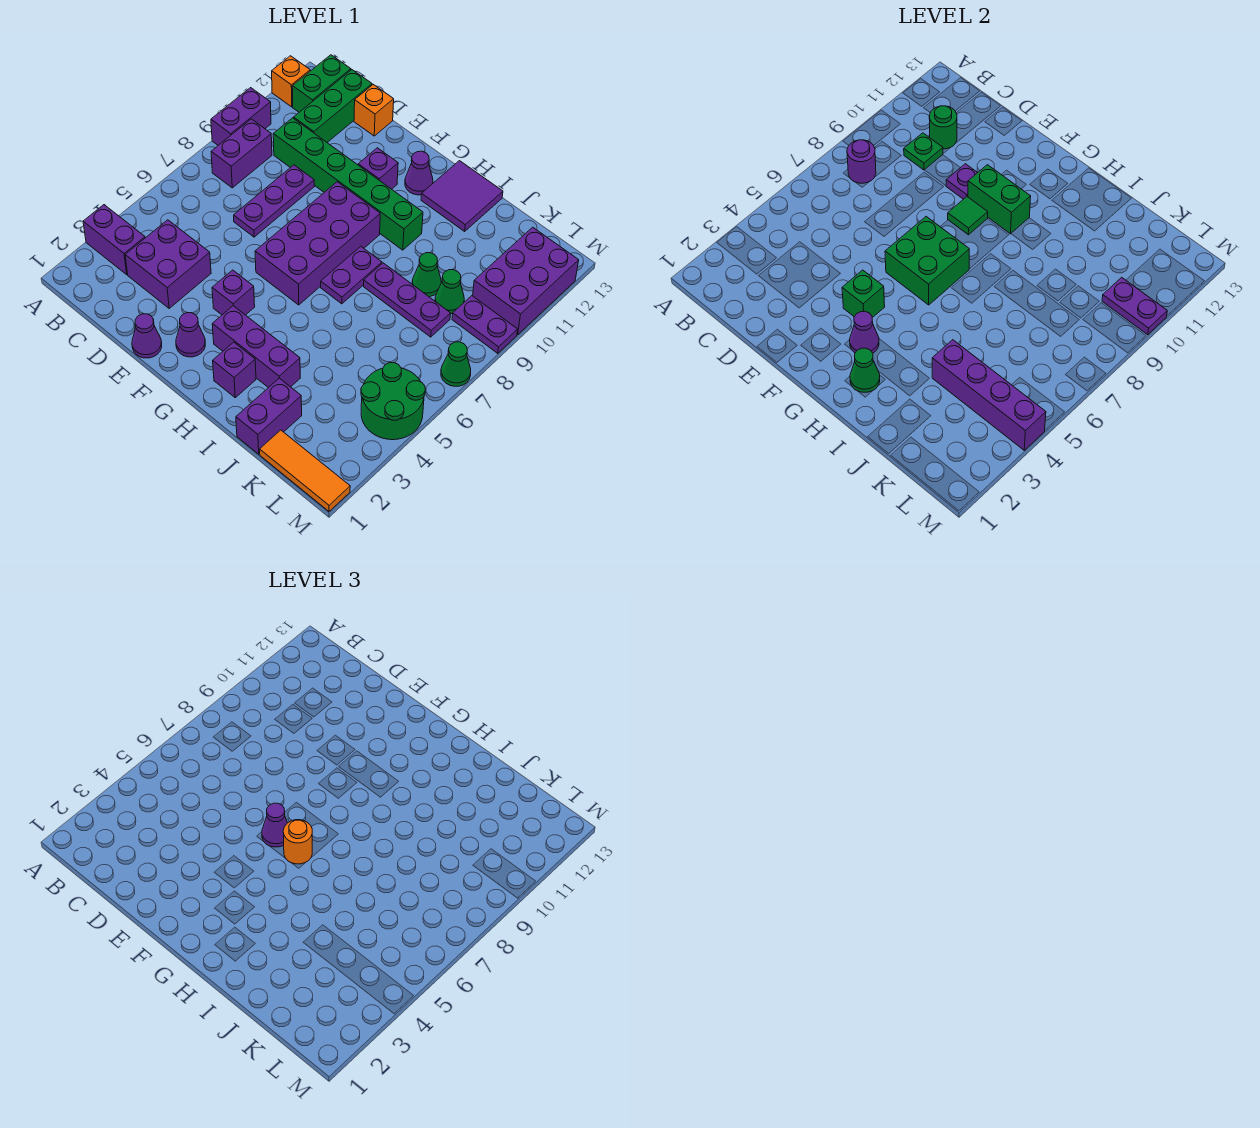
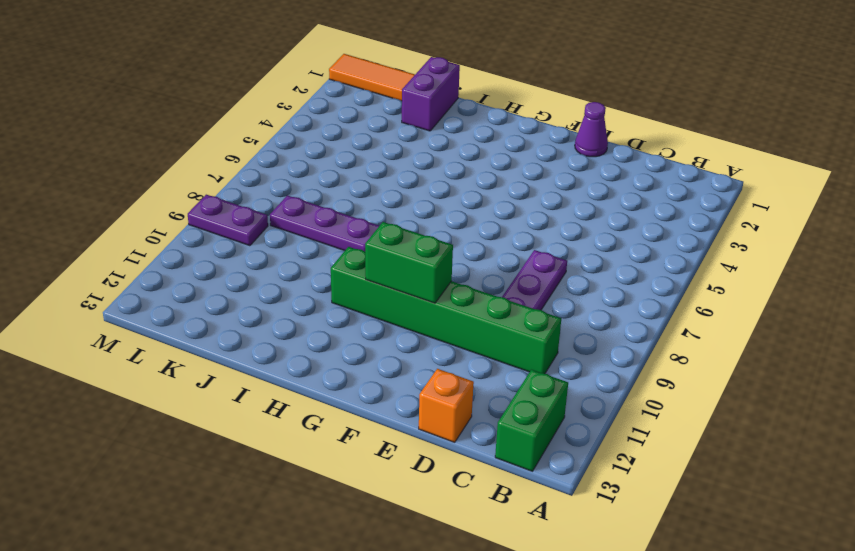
none -> purple brick A3:B3 level 1
none -> purple brick A9:A10 level 1
none -> orange brick A12 level 1
none -> purple brick B8:B9 level 1

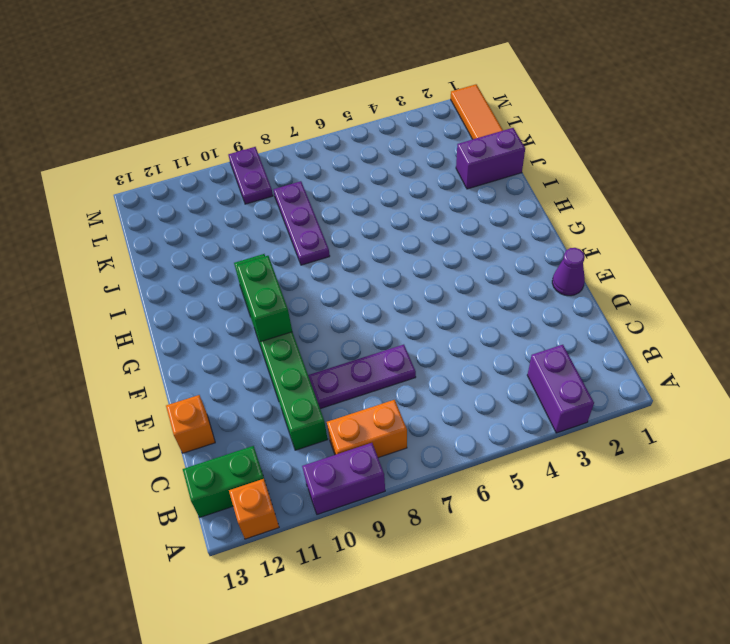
orange brick B8:B9 level 1 -> purple brick B8:B9 level 1
none -> purple brick C3:D4 level 1
none -> green brick C11:C13 level 1
none -> purple cone F2 level 1
none -> purple brick F4 level 1

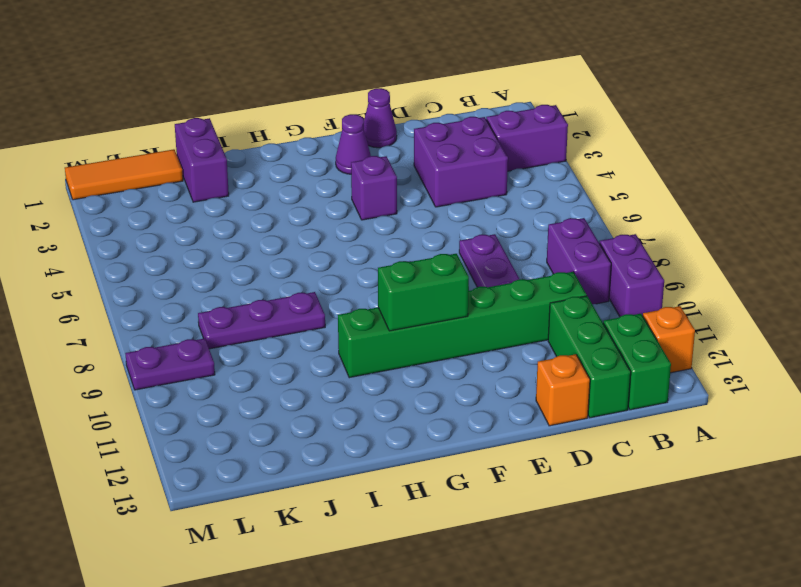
none -> purple brick F6:G9 level 1
none -> purple brick F11 level 1
none -> purple brick G3:I3 level 1
none -> purple cone G12 level 1

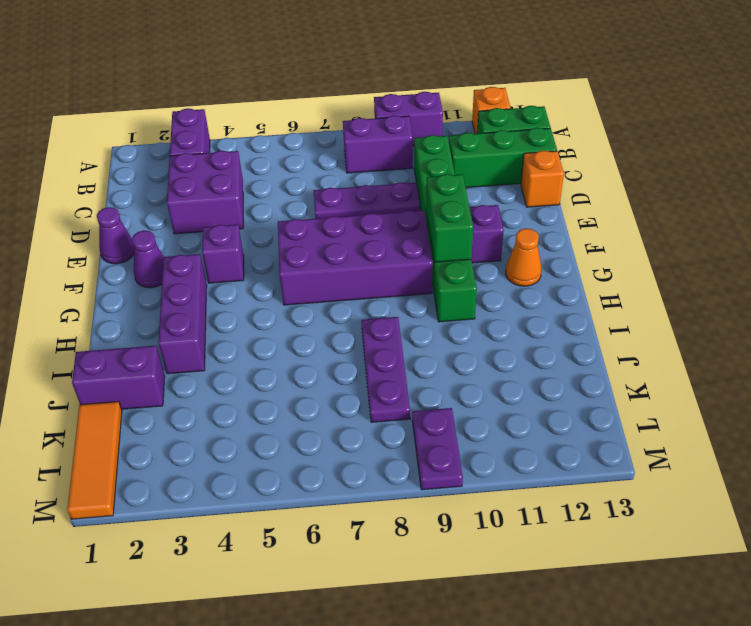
orange cone G12 level 1 -> purple cone G12 level 1
none -> purple brick H2 level 1
none -> purple plate H7:H8 level 1
none -> purple tile H12:I13 level 1
none -> green cone J9 level 1

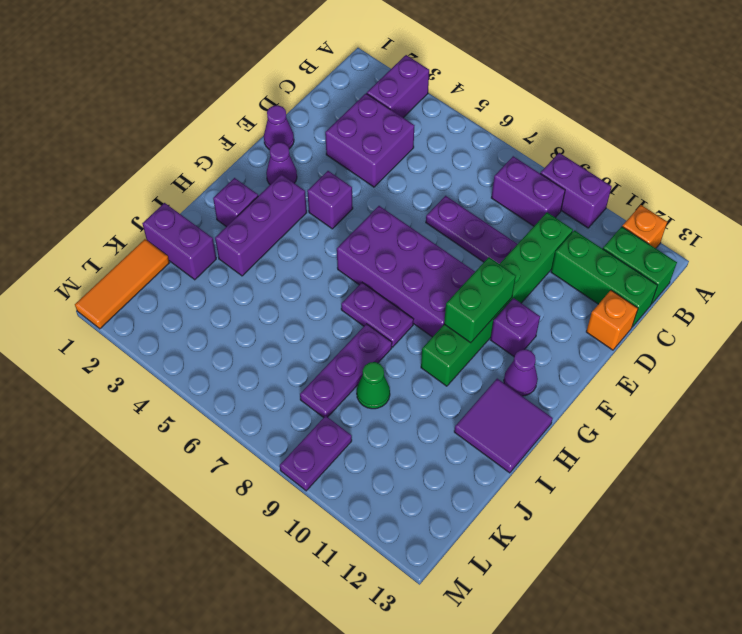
none -> green cone K9 level 1
none -> green round brick L4:M5 level 1
none -> purple brick L10:M12 level 1
none -> green cone M7 level 1

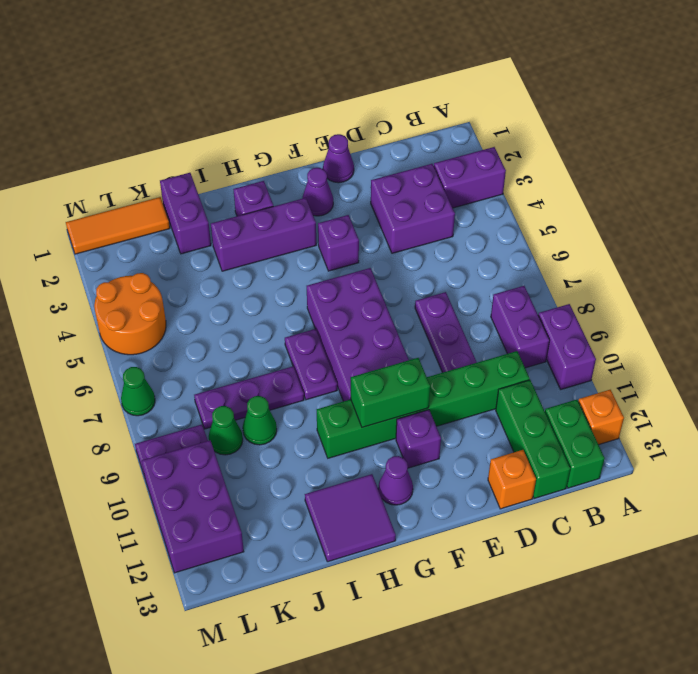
orange round brick L4:M5 level 1 -> green round brick L4:M5 level 1
none -> purple round brick B8 level 2
none -> green plate C10 level 2
none -> green round brick C11 level 2
none -> purple plate E10 level 2

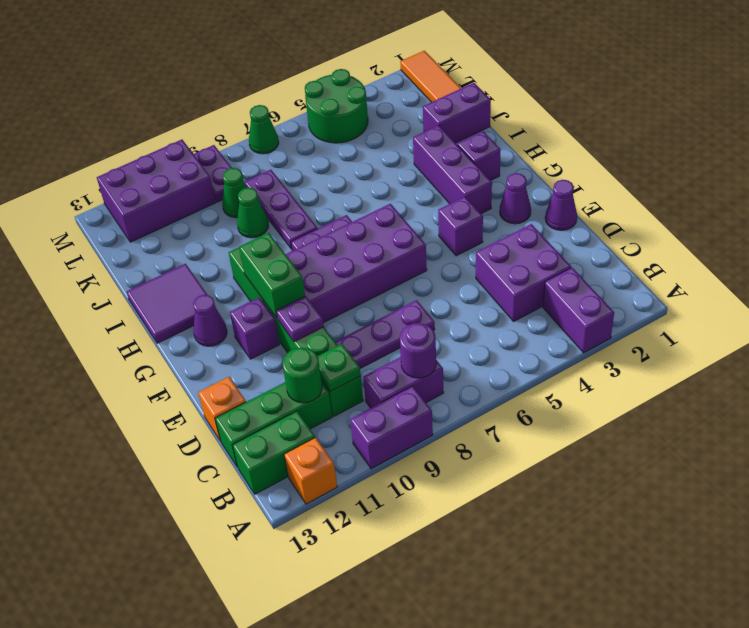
none -> green brick F4 level 2
none -> green brick F6:G7 level 2
none -> green tile F9 level 2
none -> purple cone G3 level 2

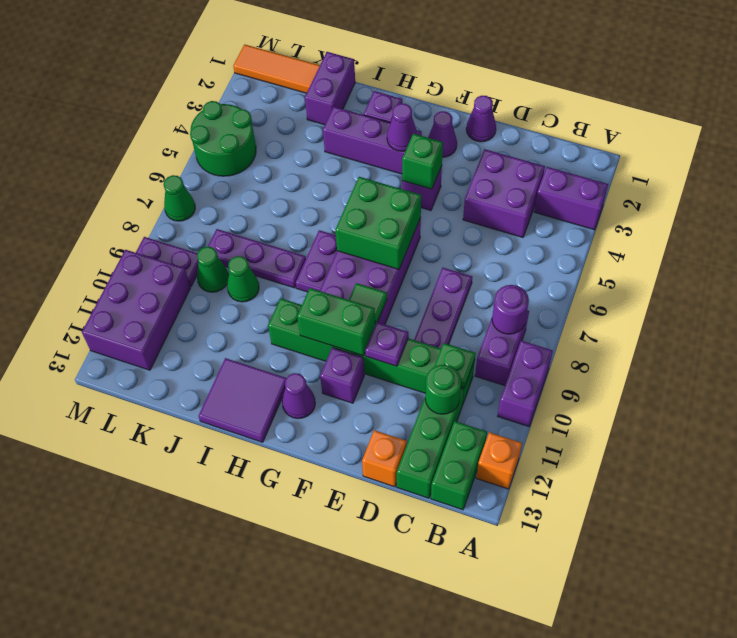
none -> green cone H2 level 2
none -> purple brick J4:M4 level 2
none -> purple plate L10:M10 level 2
none -> purple cone F6 level 3

